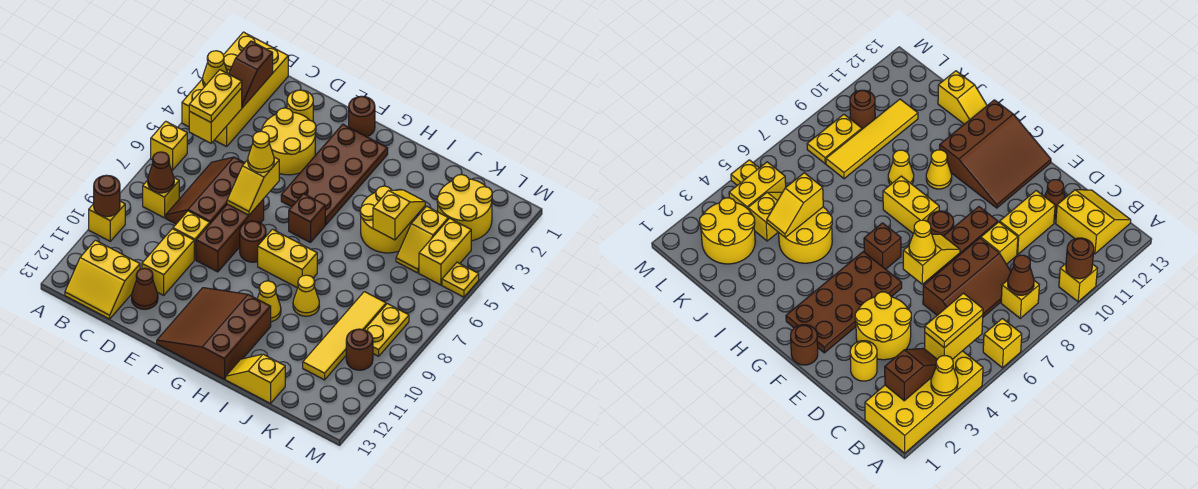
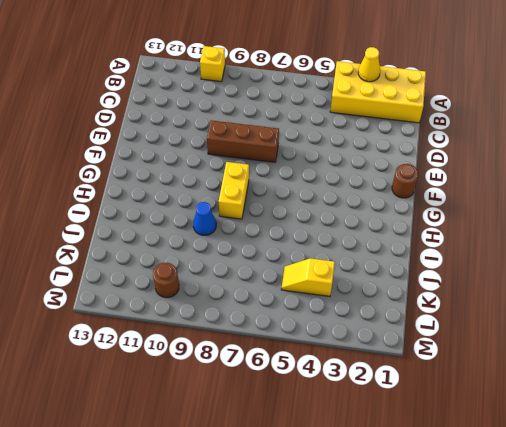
blue cone I9 level 1 -> yellow cone I9 level 1
none -> yellow brick A6 level 1
none -> yellow brick B8 level 1
none -> yellow slope B12:C13 level 1 top 12
none -> brown slope C6:D8 level 1 top D

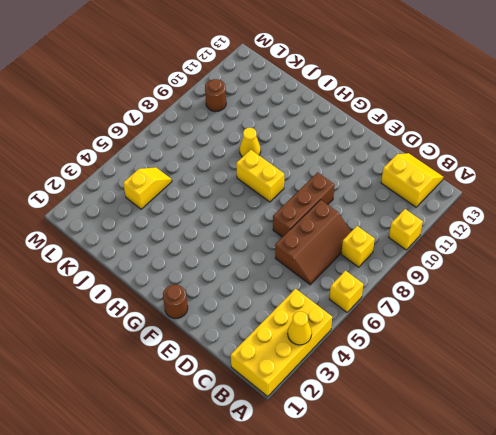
none -> yellow round brick D2 level 1
none -> yellow round brick D3:E4 level 1
none -> yellow brick D9 level 1
none -> yellow brick D10:D11 level 1

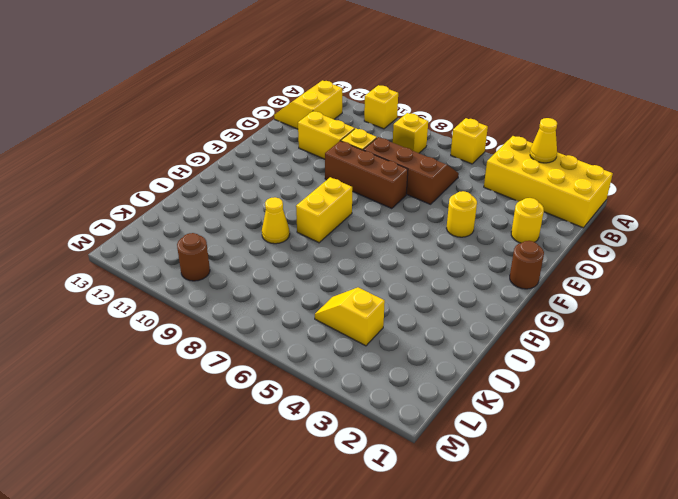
yellow round brick E4 level 1 -> yellow round brick D3:E4 level 1
none -> brown cone D12 level 1
none -> brown plate F2:G5 level 1
none -> brown round brick F8 level 1
none -> brown slope F11:H13 level 1 top H

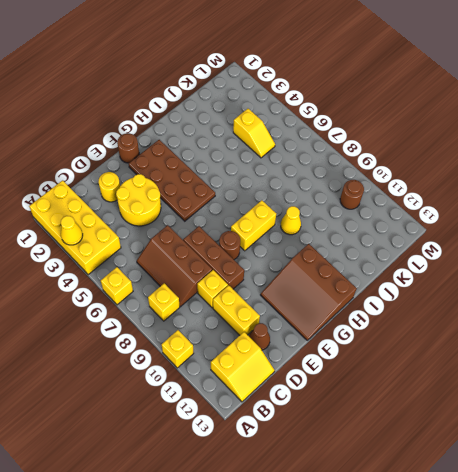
none -> brown brick G6 level 1
none -> yellow cone H10 level 1
none -> yellow round brick I4:J5 level 1
none -> yellow slope I13:J13 level 1 top J

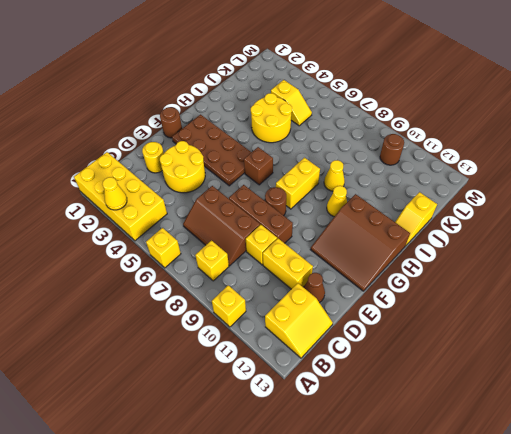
none -> yellow round brick K2:L3 level 1
none -> yellow tile K8:K11 level 1
none -> yellow brick L4:L5 level 1
none -> yellow plate L8:L9 level 1

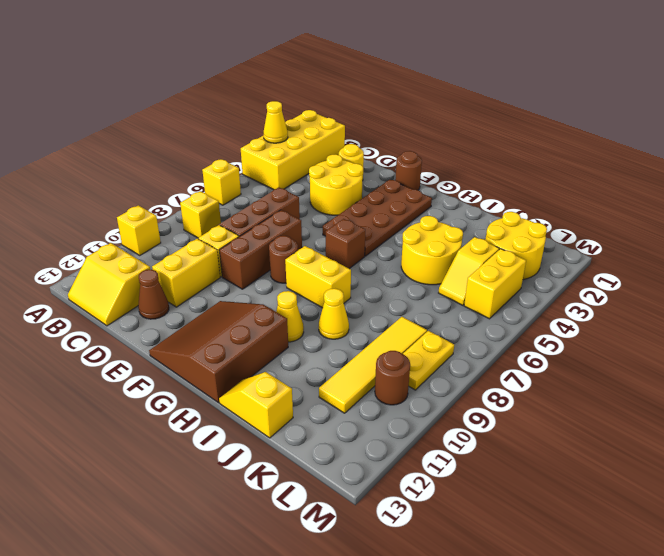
none -> yellow plate M5 level 1
none -> brown round brick A10 level 2
none -> brown slope B2:B3 level 2 top 2
none -> yellow brick B4:B5 level 2

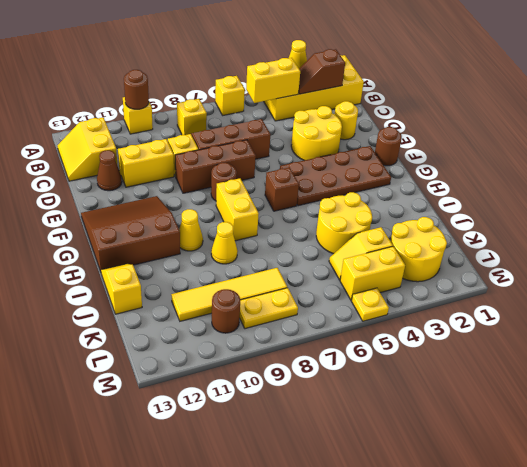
none -> brown cone B8 level 2
none -> yellow slope E6:E7 level 2 top 6
none -> yellow slope J4:J5 level 2 top 5
none -> yellow plate B4:B5 level 3

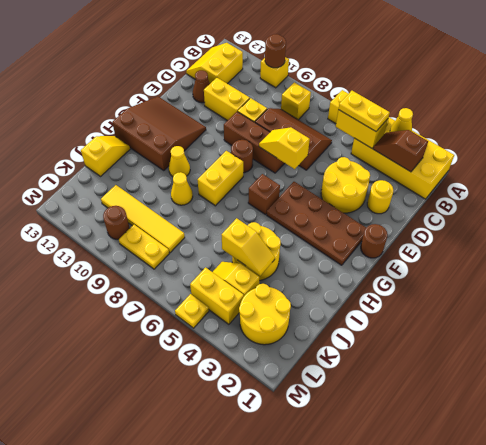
none -> brown cone B8 level 2
none -> yellow cone E6 level 3

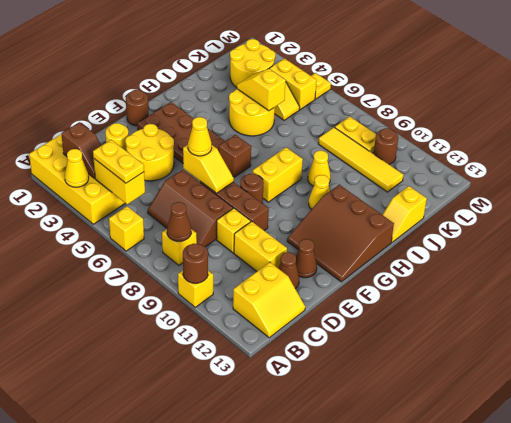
brown cone E12 level 1 -> none

